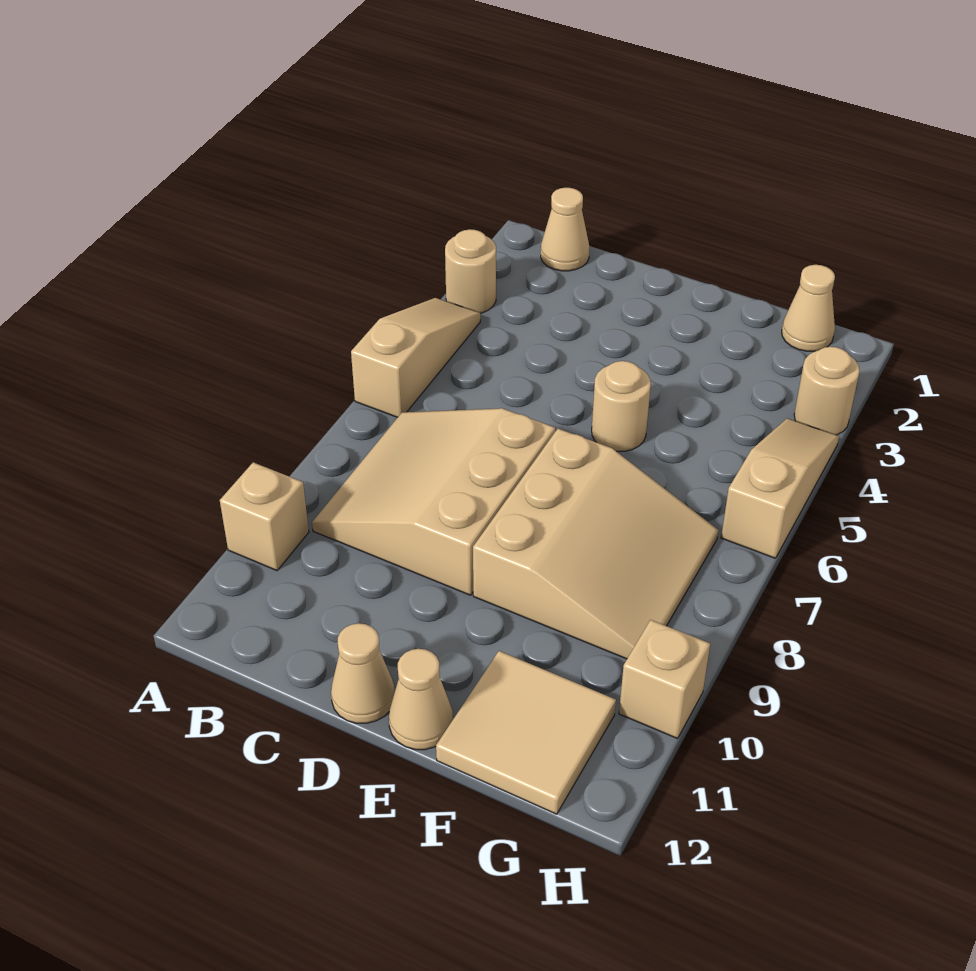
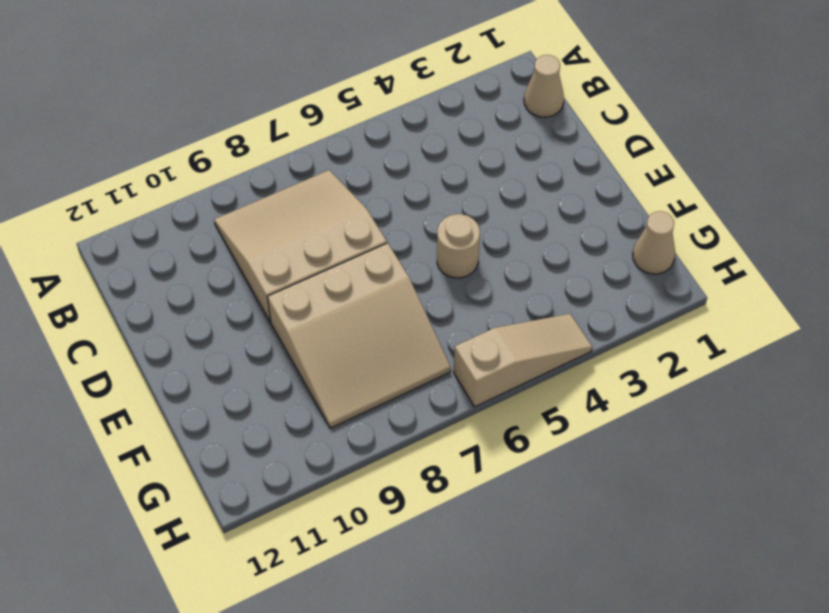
none -> tan round brick A3 level 1
none -> tan slope A4:A6 level 1 top 6
none -> tan brick A10 level 1

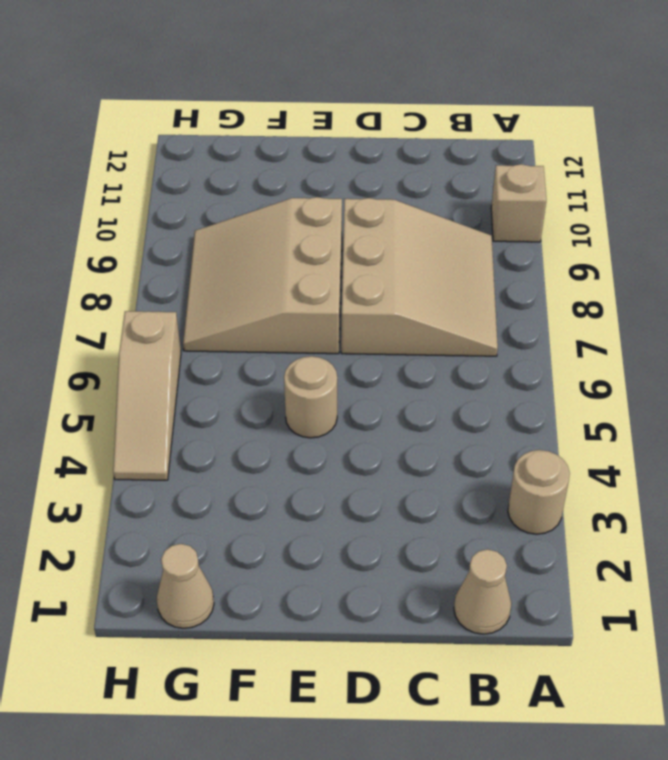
none -> tan slope A4:A6 level 1 top 6
none -> tan cone D12 level 1
none -> tan cone E12 level 1

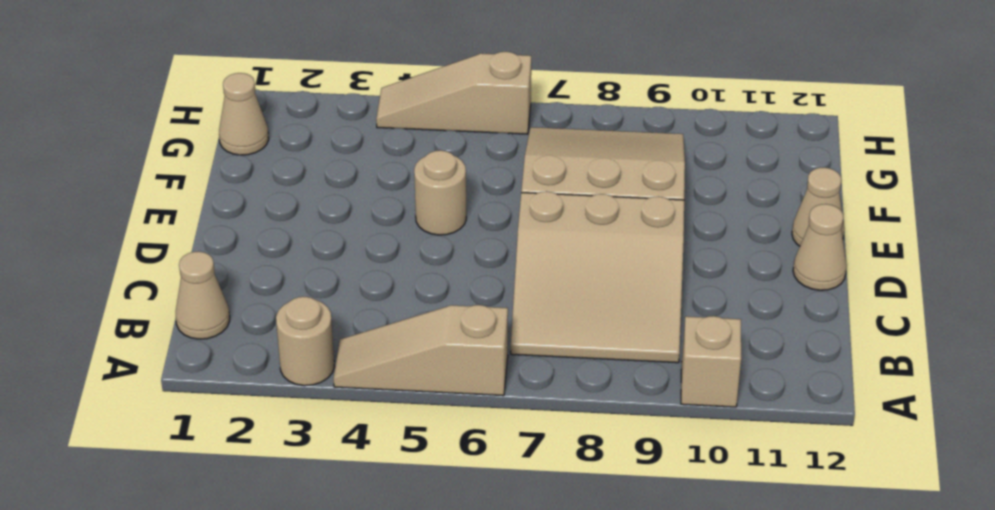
none -> tan tile F11:G12 level 1
none -> tan round brick H3 level 1
none -> tan brick H10 level 1

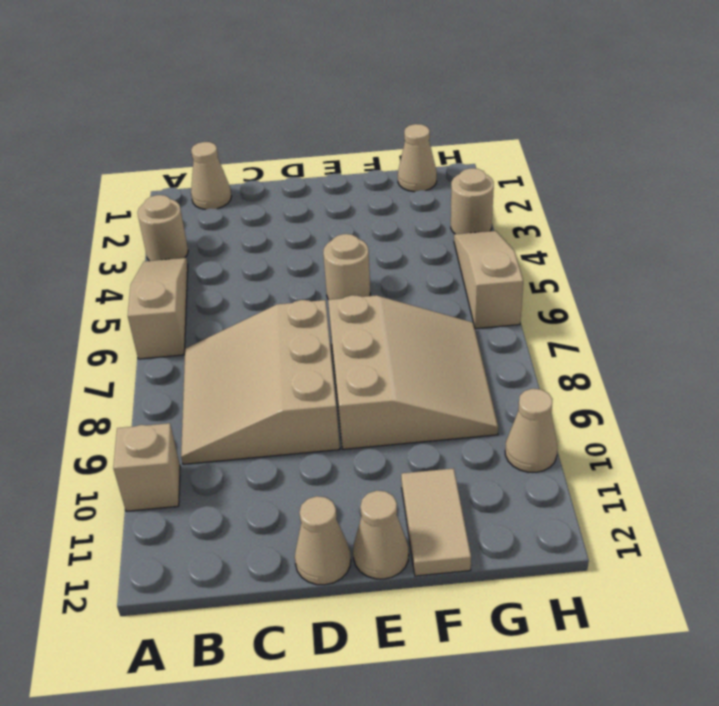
tan tile F11:F12 level 1 -> tan tile F11:G12 level 1
tan cone H10 level 1 -> tan brick H10 level 1

